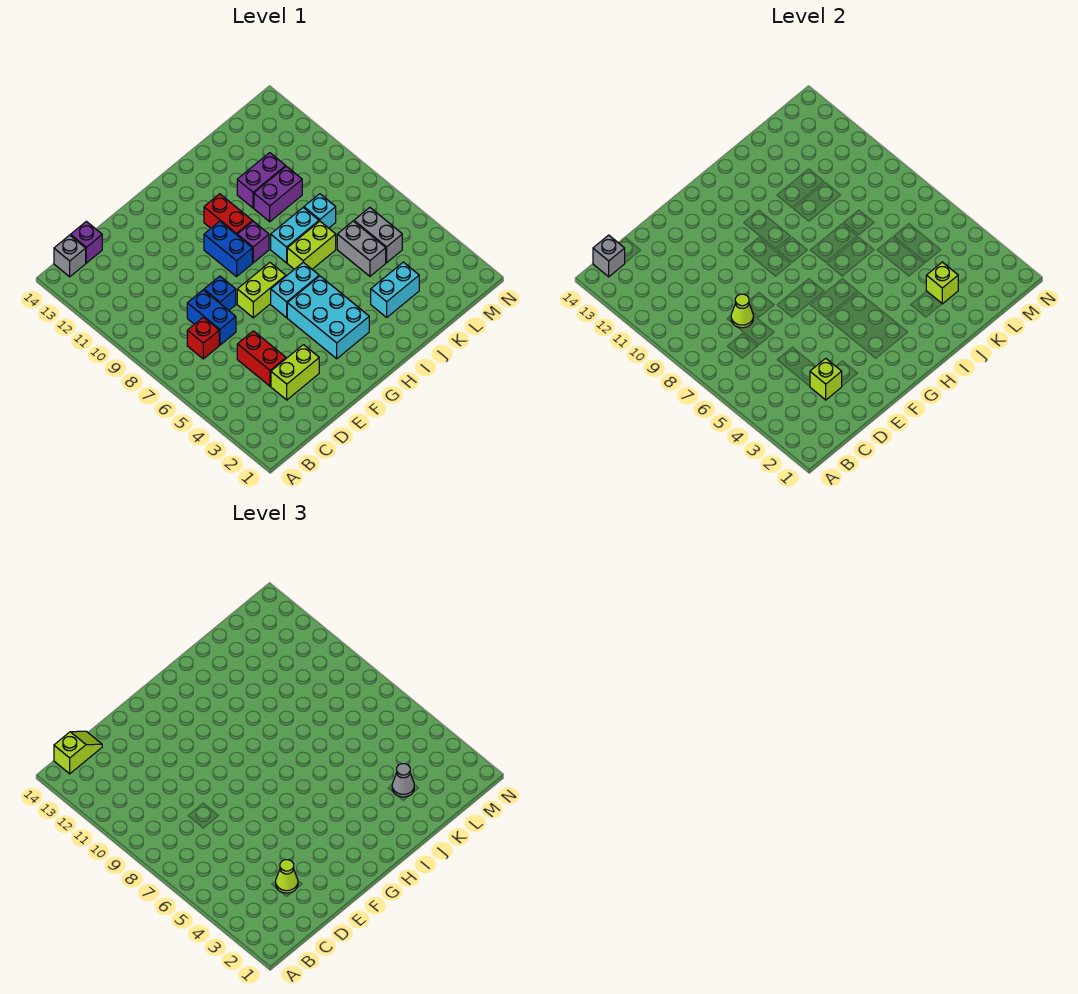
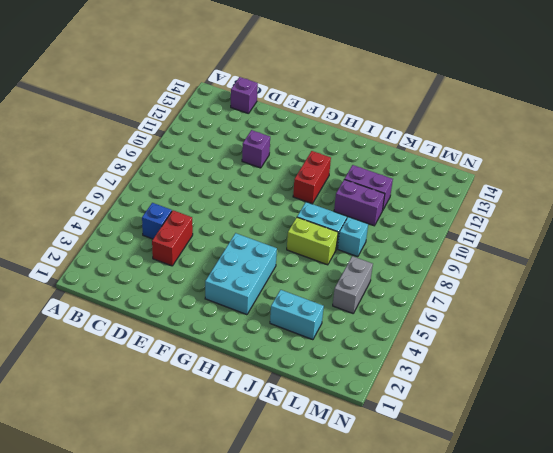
blue brick C5 level 1 -> blue brick E8 level 1
purple brick E11 level 1 -> purple brick H9 level 1
none -> grey brick B14 level 1
none -> red brick C7 level 1
none -> lime brick D3:E3 level 1

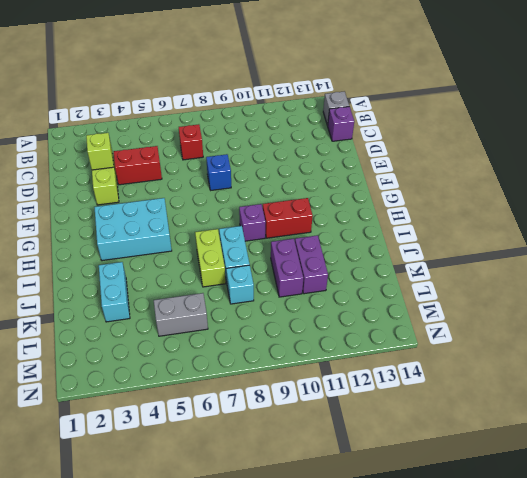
none -> blue brick D7:D8 level 1
none -> lime brick F7:G7 level 1
none -> cyan brick G6:H6 level 1

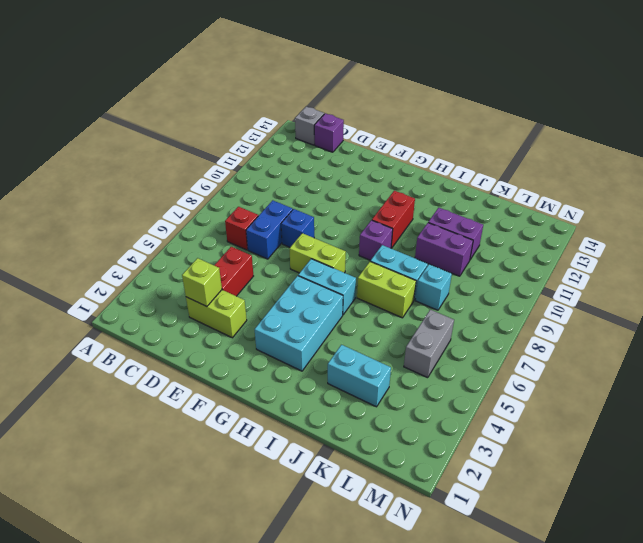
none -> blue brick G9:G10 level 1
none -> grey brick K5:K6 level 1
none -> grey brick B14 level 2

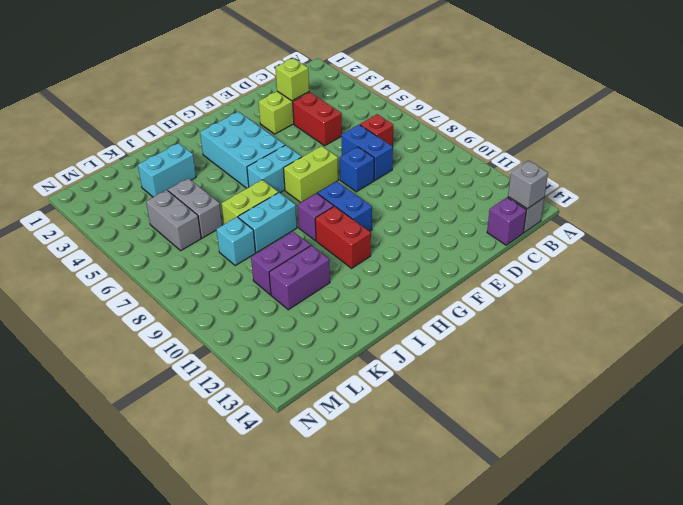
none -> lime cone D8 level 2
none -> lime brick K3 level 2
none -> lime slope B14:C14 level 3 top B

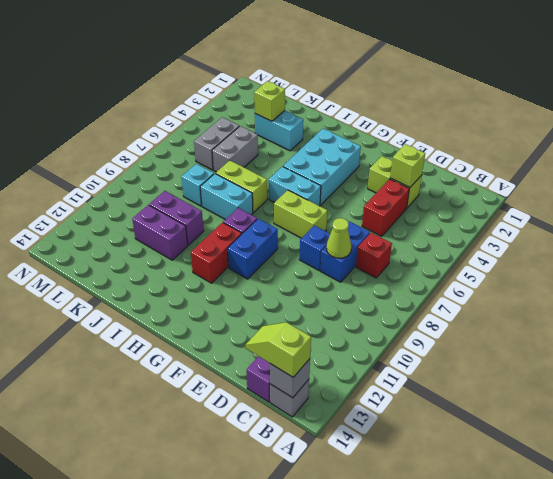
none -> lime cone D3 level 3
none -> grey cone K3 level 3

